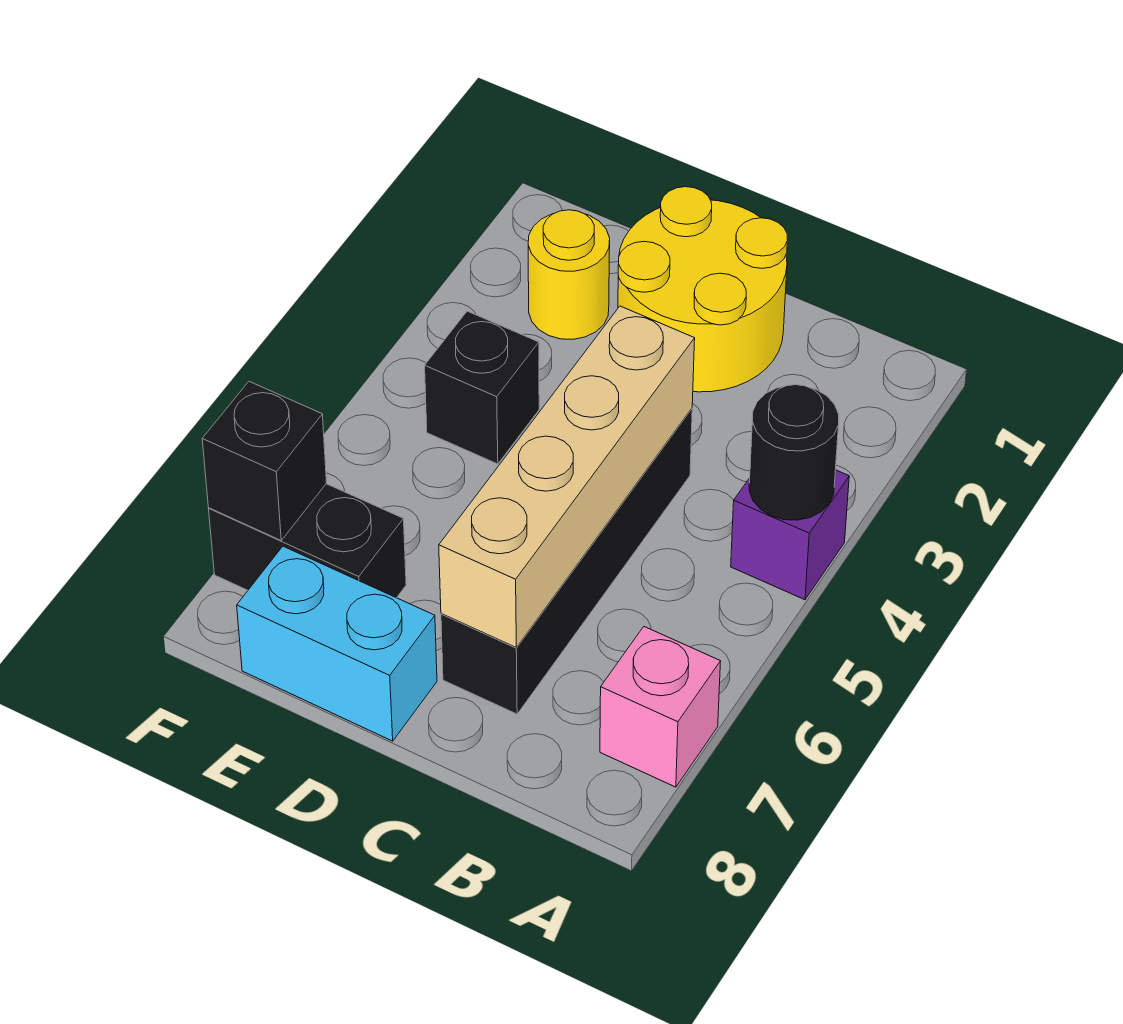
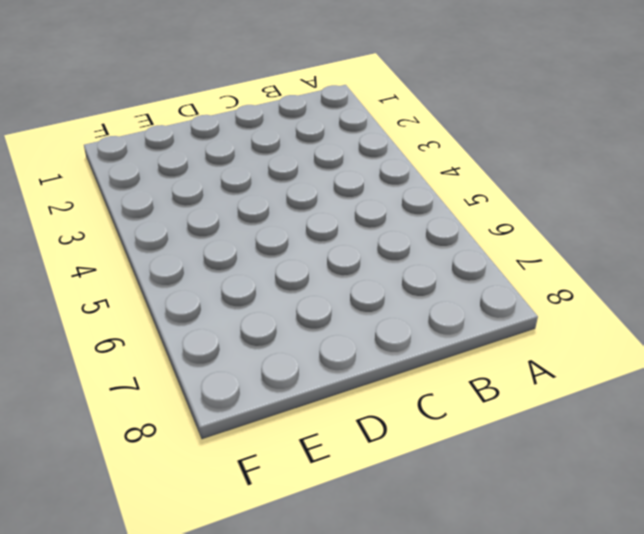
none -> purple brick A4 level 1
none -> pink brick A7 level 1

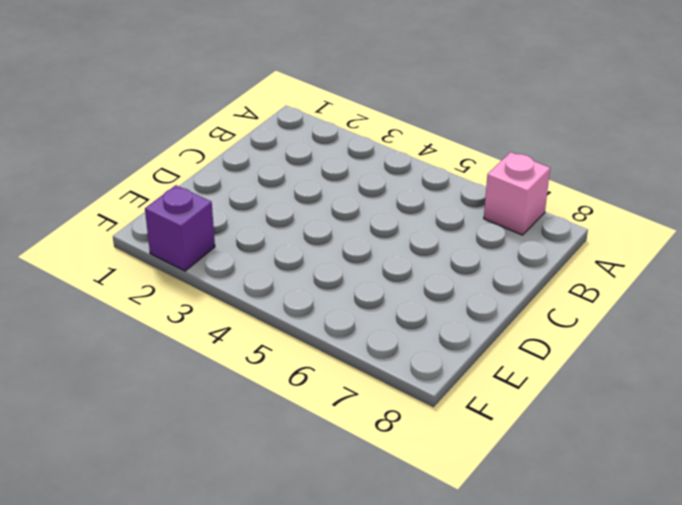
purple brick F2 level 1 -> purple brick A4 level 1
none -> yellow round brick C1:D2 level 1
none -> black brick C4:C7 level 1

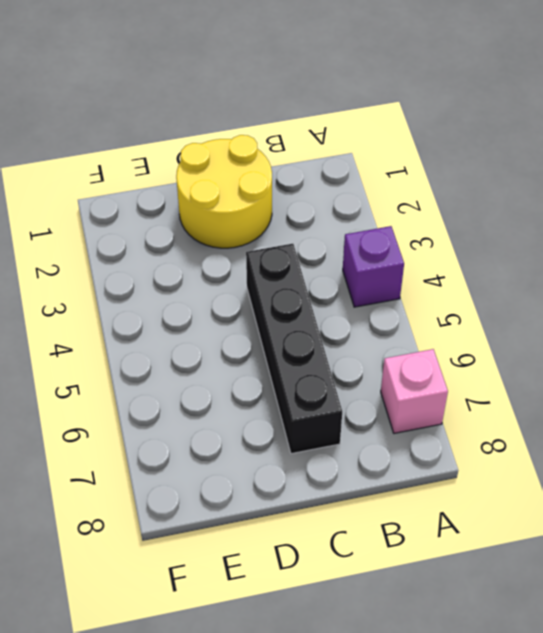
none -> cyan brick D8:E8 level 1
none -> yellow round brick E2 level 1

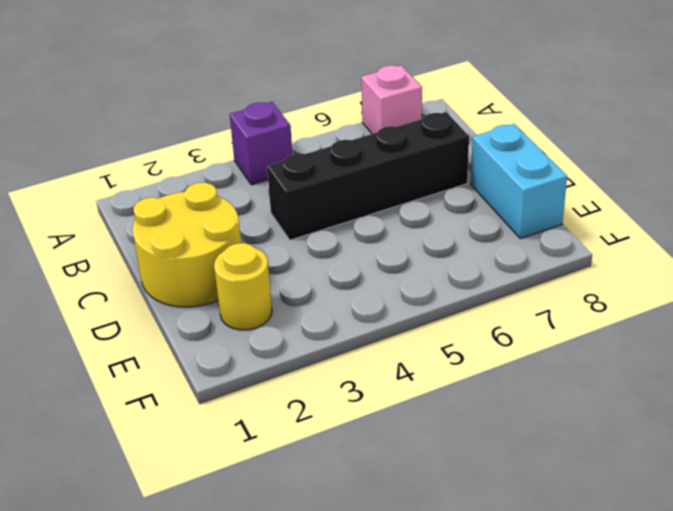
none -> black brick E4 level 1
none -> black brick E7:F7 level 1

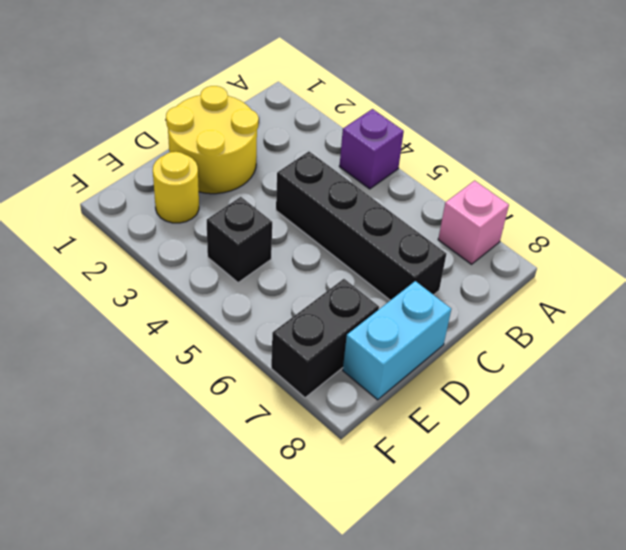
none -> black round brick A4 level 2
none -> tan brick C4:C7 level 2

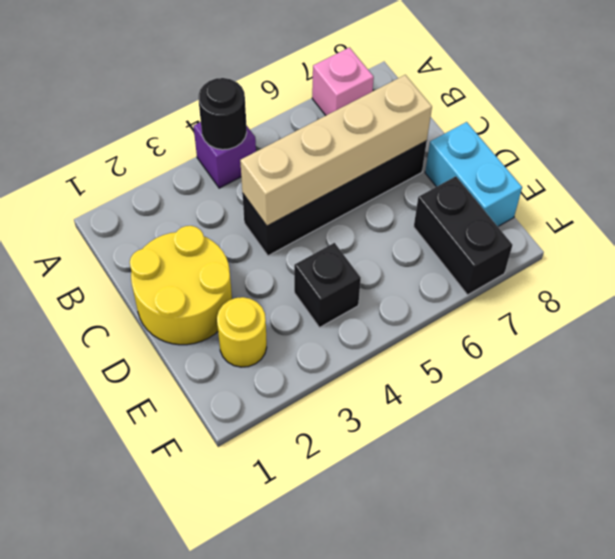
none -> black brick F7 level 2

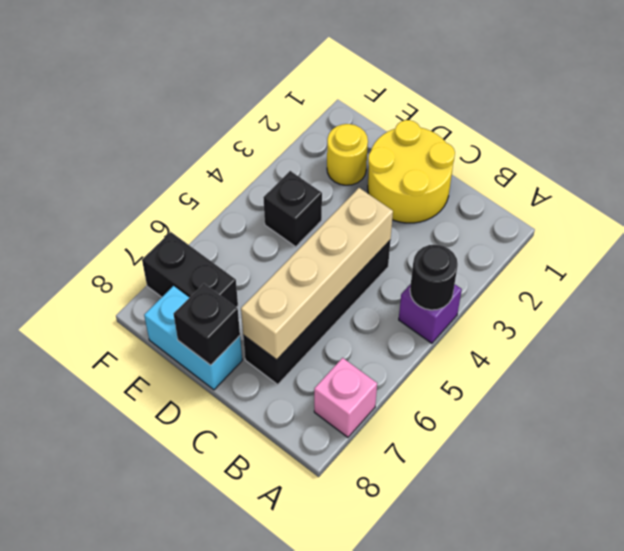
black brick D8 level 2 -> black brick F7 level 2

